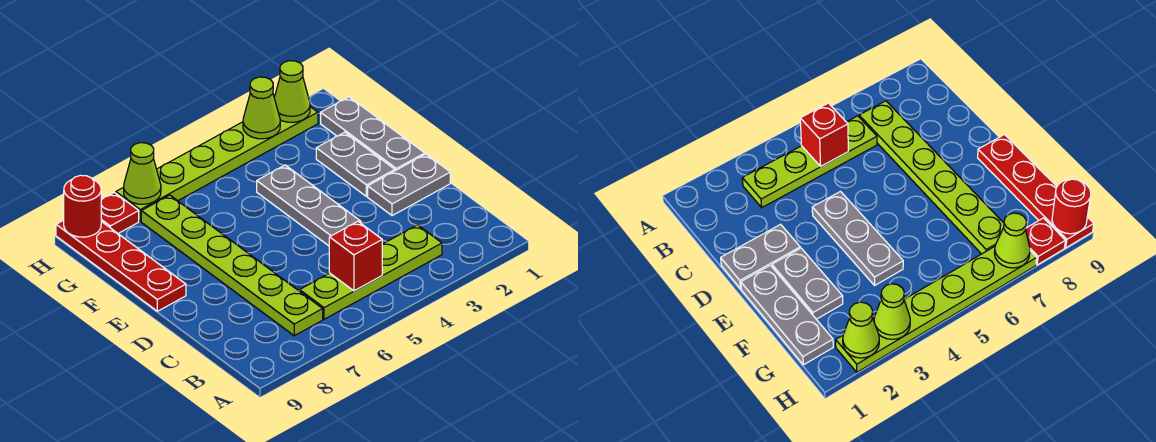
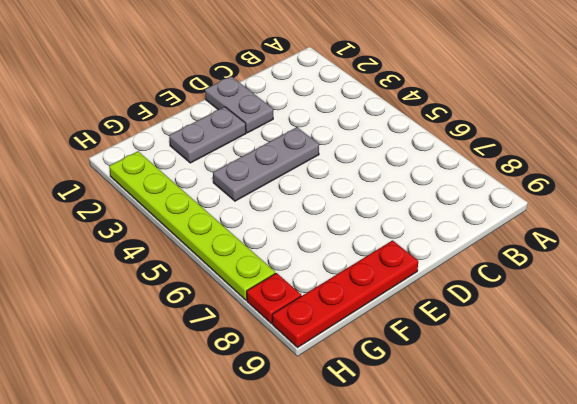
none -> lime plate B3:B6 level 1
none -> lime plate B7:G7 level 1
none -> grey plate E1:G1 level 1

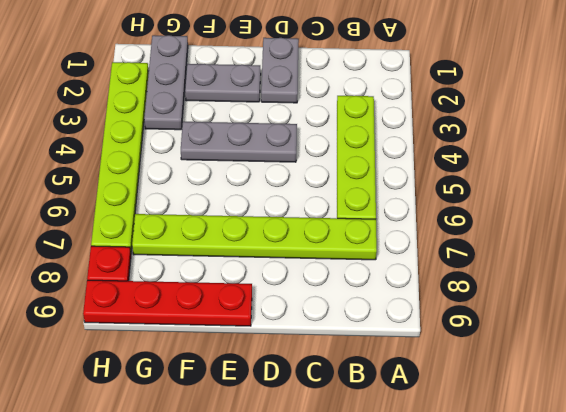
grey plate G1:G3 level 1 -> grey plate E1:G1 level 1
none -> red brick B5 level 2
none -> lime cone H2 level 2
none -> lime cone H3 level 2

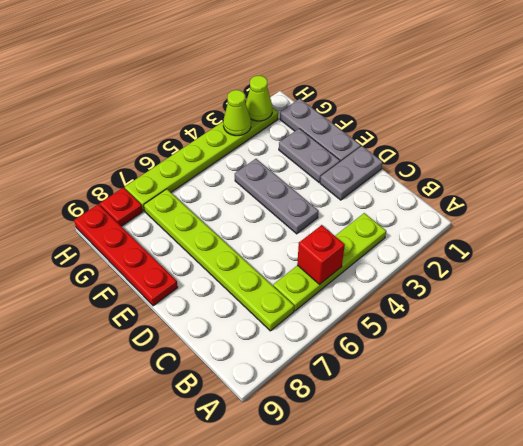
none -> lime cone H7 level 2
none -> red round brick H9 level 2

